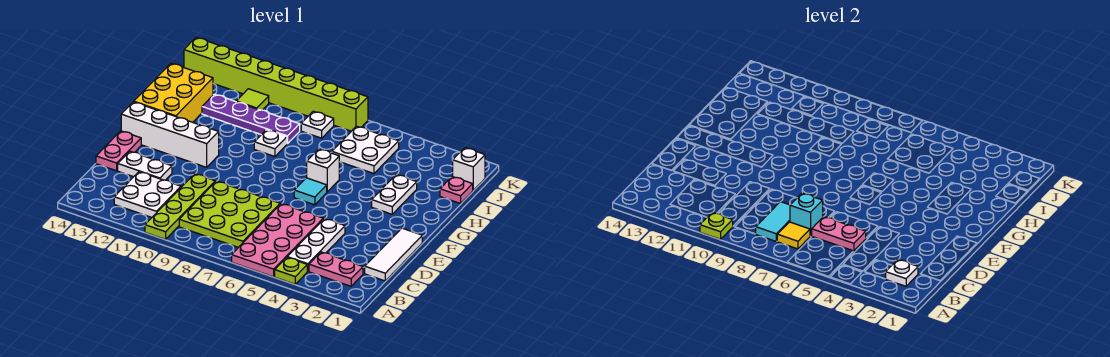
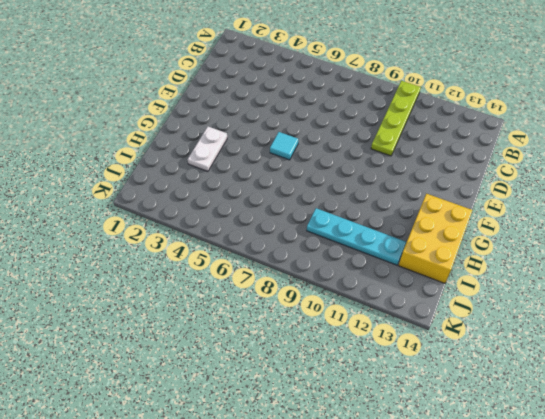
cyan plate I9:I12 level 1 -> purple plate I9:I12 level 1
none -> lime plate A4 level 1
none -> pink plate A5:D6 level 1
none -> pink plate B2:B3 level 1

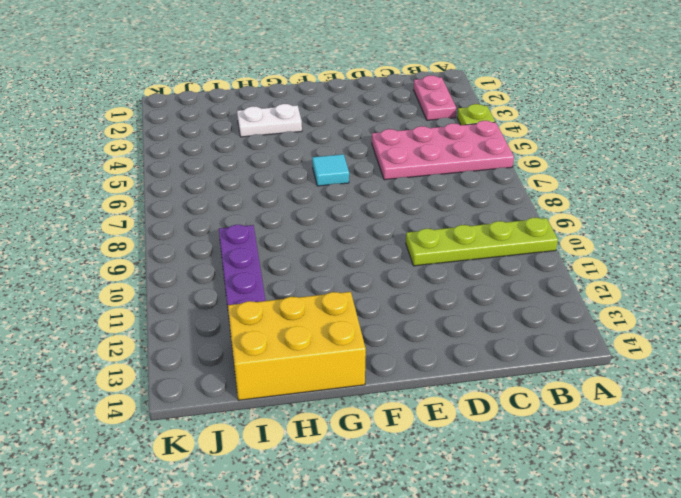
none -> white plate B4:D4 level 1
none -> lime plate B7:D9 level 1
none -> white plate B11:C12 level 1

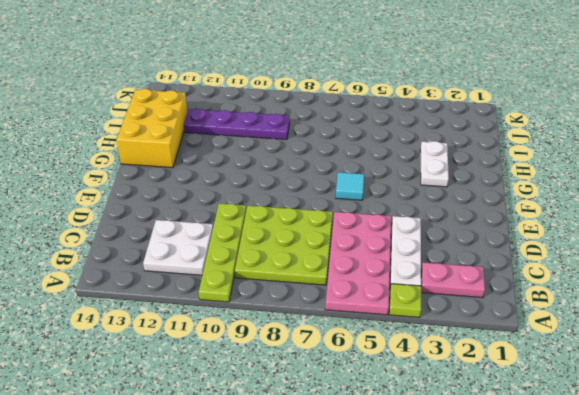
none -> white tile C1:E1 level 1
none -> white plate D12:D13 level 1
none -> pink plate D14:E14 level 1

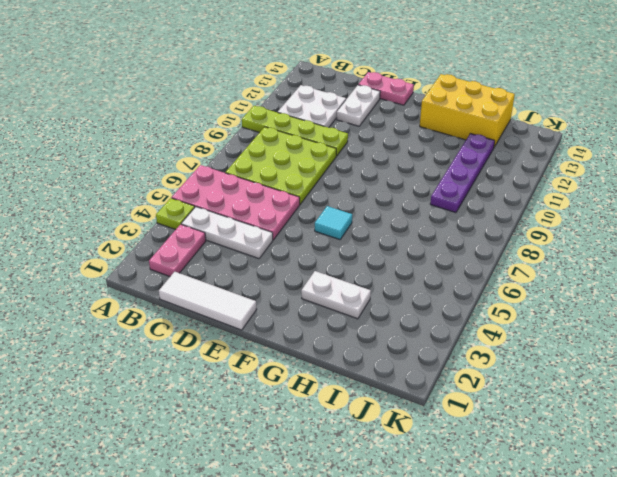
none -> white brick F11:F14 level 1
none -> white brick G6 level 1
none -> white plate H9 level 1

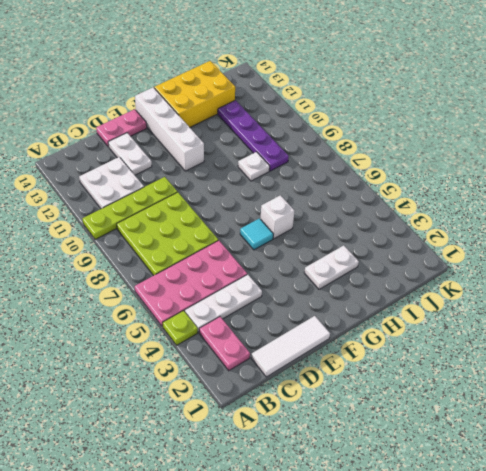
none -> pink plate I1 level 1
none -> white plate I5:J6 level 1
none -> white brick J1 level 1

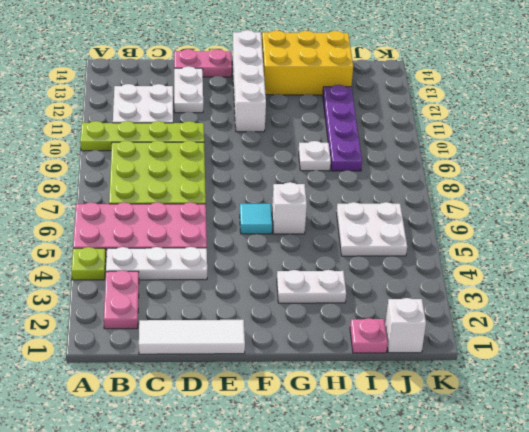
none -> white plate J8 level 1
none -> lime tile J11 level 1
none -> lime brick K7:K14 level 1

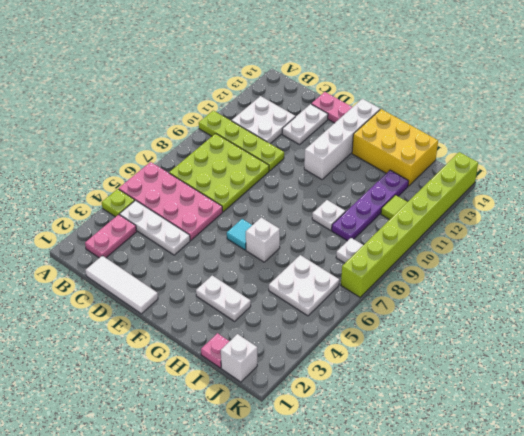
none -> lime plate A10 level 2
none -> white plate B2 level 2
none -> yellow tile B7 level 2

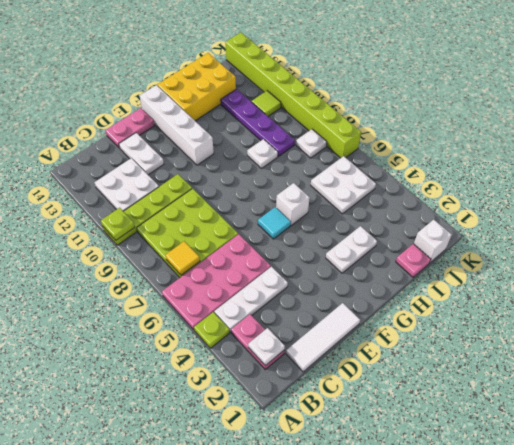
none -> cyan tile B8:C8 level 2
none -> pink plate C5:C6 level 2
none -> cyan brick C7 level 2

